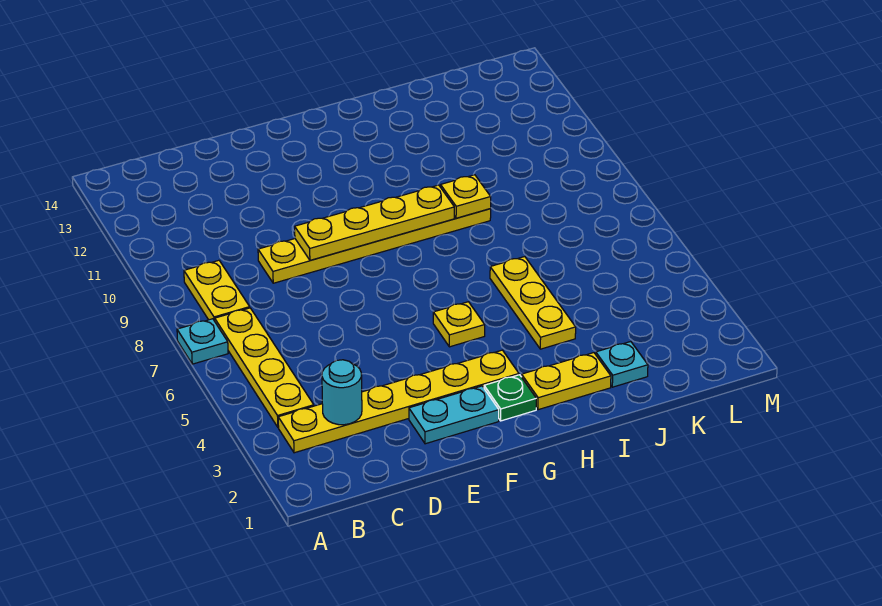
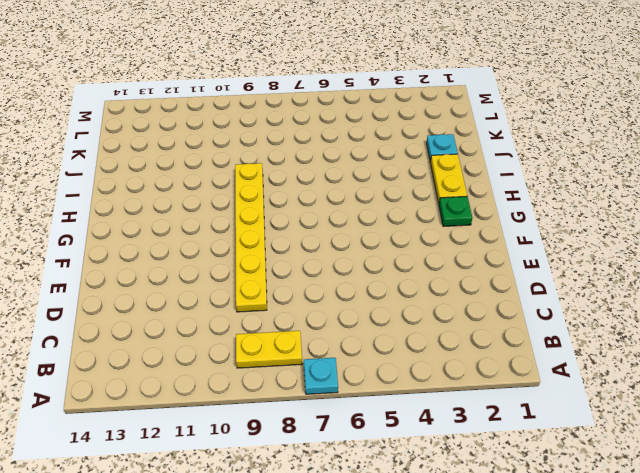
none -> yellow plate B3:G3 level 1
none -> yellow plate B4:B7 level 1
none -> cyan plate E2:F2 level 1

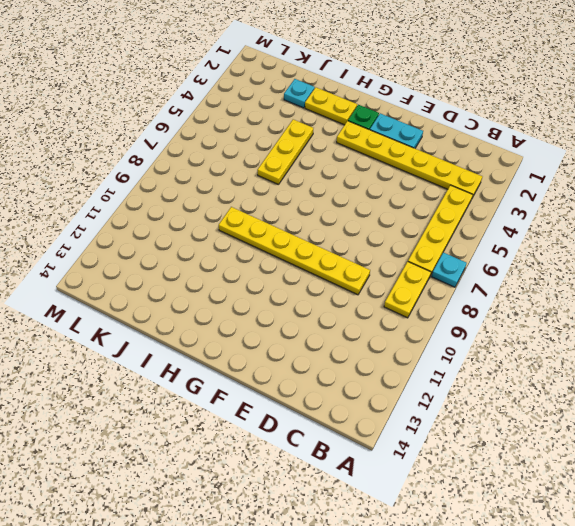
none -> yellow plate G5 level 1
none -> cyan round brick C3 level 2
none -> yellow plate E9:H9 level 2

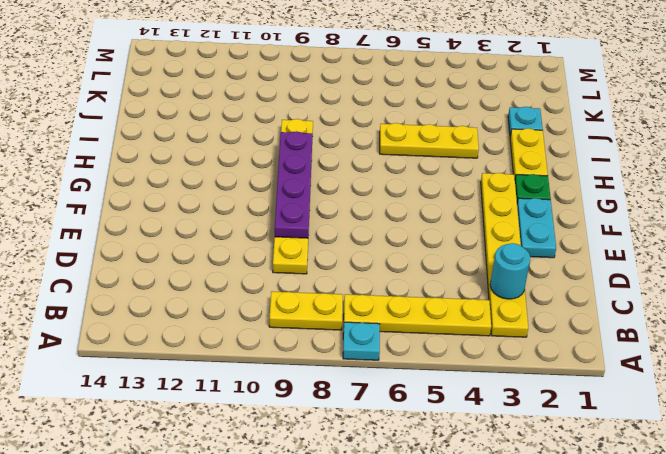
purple plate E9:H9 level 2 -> yellow plate E9:H9 level 2
none -> yellow plate G5 level 1
none -> yellow plate I9 level 2

